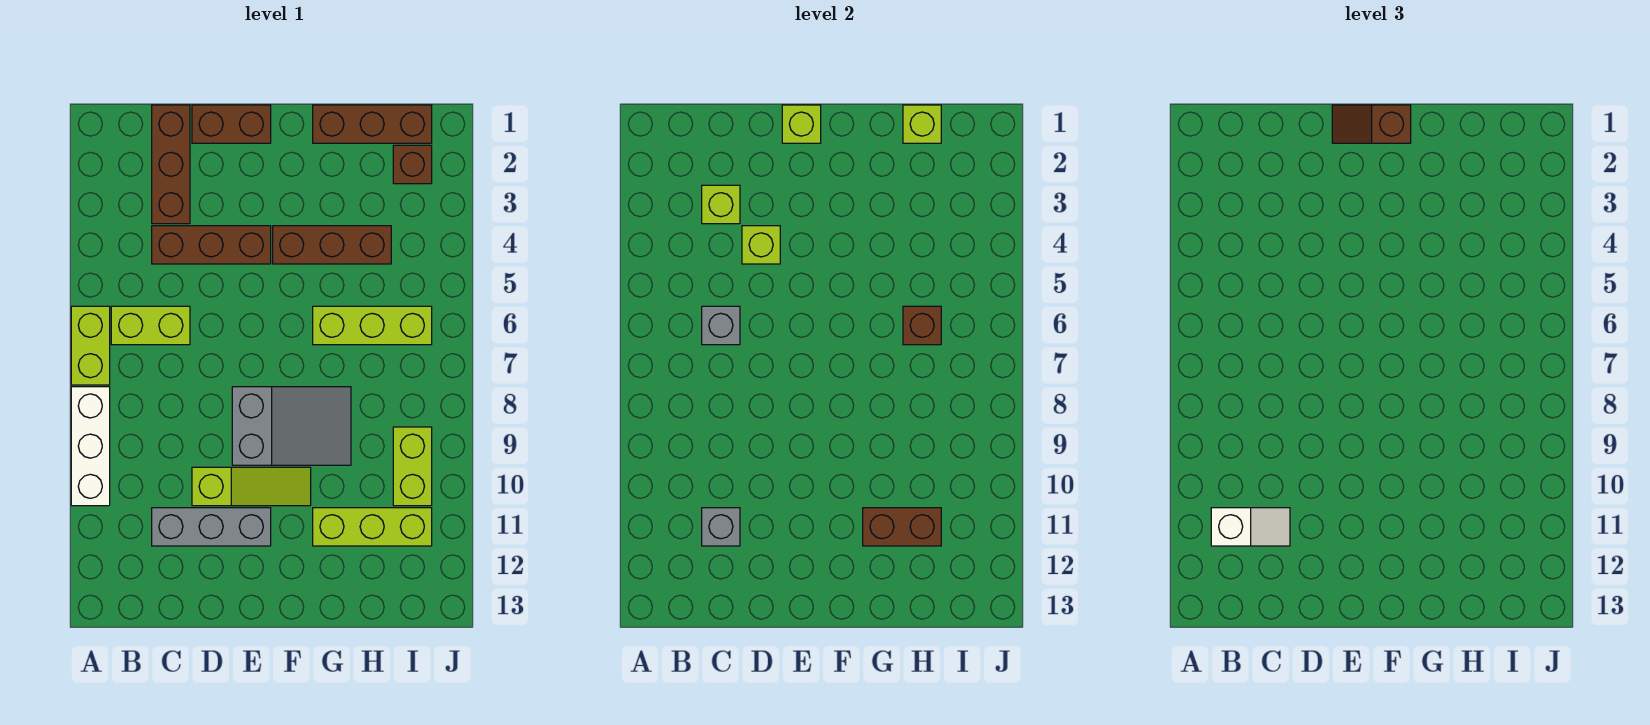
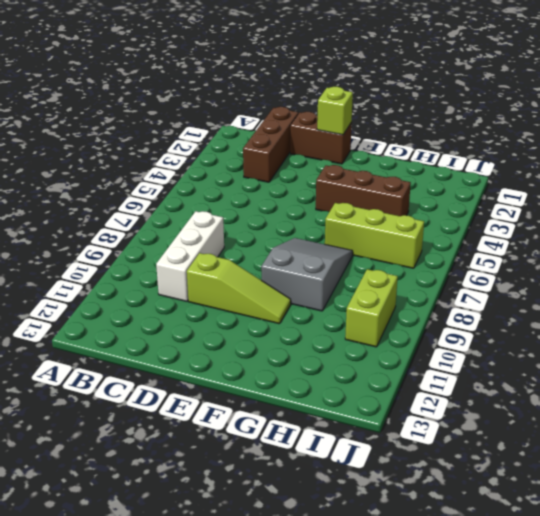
white brick C8:C10 level 1 -> white brick A8:A10 level 1
grey slope F7:G9 level 1 top 9 -> grey slope E8:G9 level 1 top E
none -> lime brick A6:A7 level 1
none -> lime brick B6:C6 level 1
none -> brown brick C4:E4 level 1

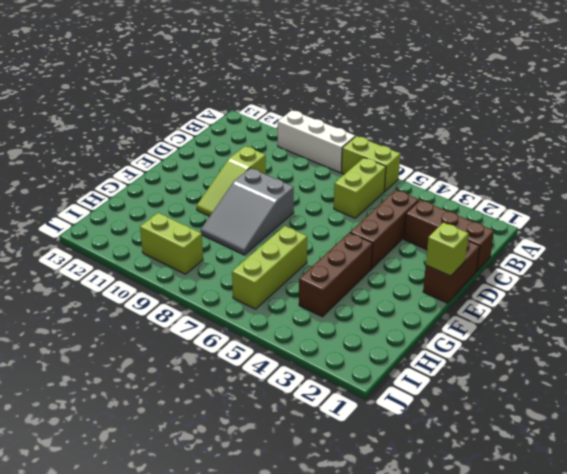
none -> grey brick C11:E11 level 1
none -> brown brick G1:I1 level 1
none -> lime brick G11:I11 level 1

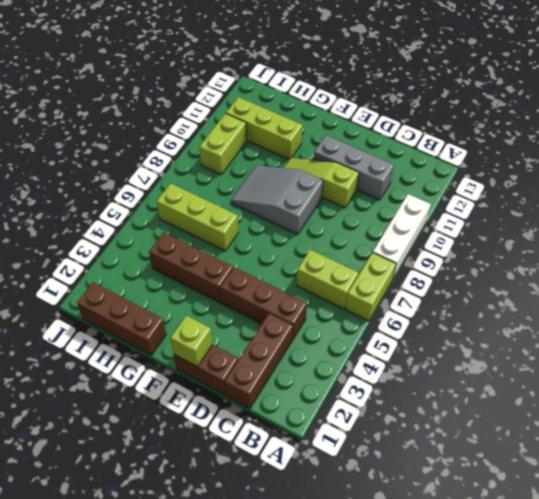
none -> brown brick I2 level 1
none -> lime brick C3 level 2
none -> grey brick C6 level 2

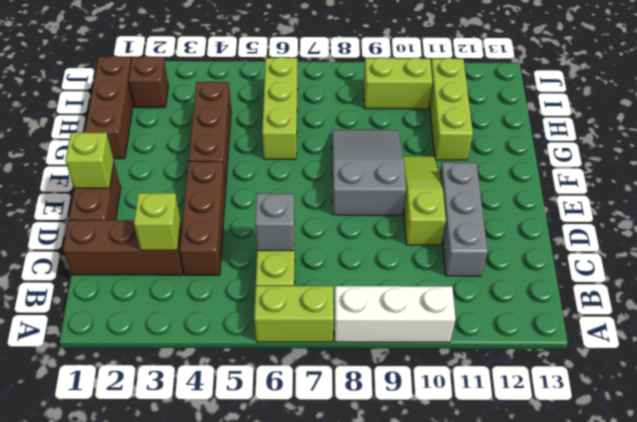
none -> grey brick C11 level 2
none -> lime brick D4 level 2
none -> brown brick G11:H11 level 2

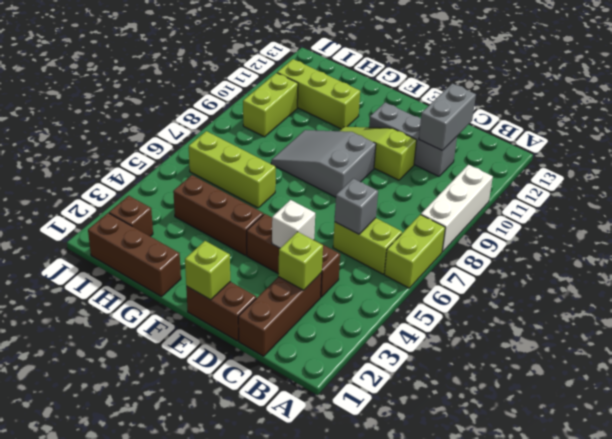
grey brick C11:C12 level 2 -> grey brick C11 level 2
white brick D4 level 2 -> lime brick D4 level 2
none -> brown brick G11:H11 level 2
none -> lime brick H1 level 2
none -> brown brick H6 level 2

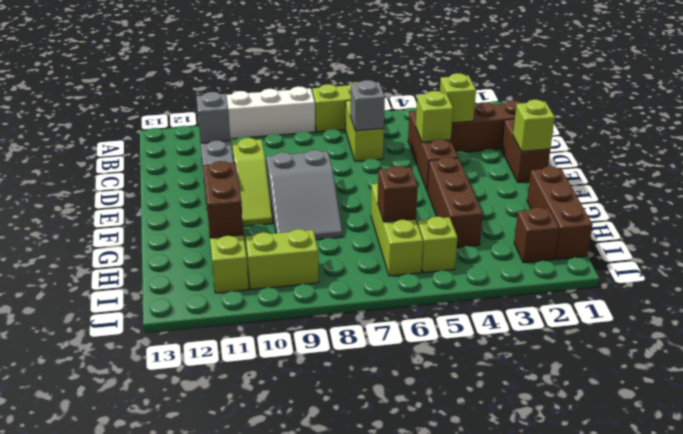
lime brick I5 level 1 -> lime brick H1 level 2
none -> white slope B11:C11 level 3 top B
none -> brown slope E1:F1 level 3 top F

